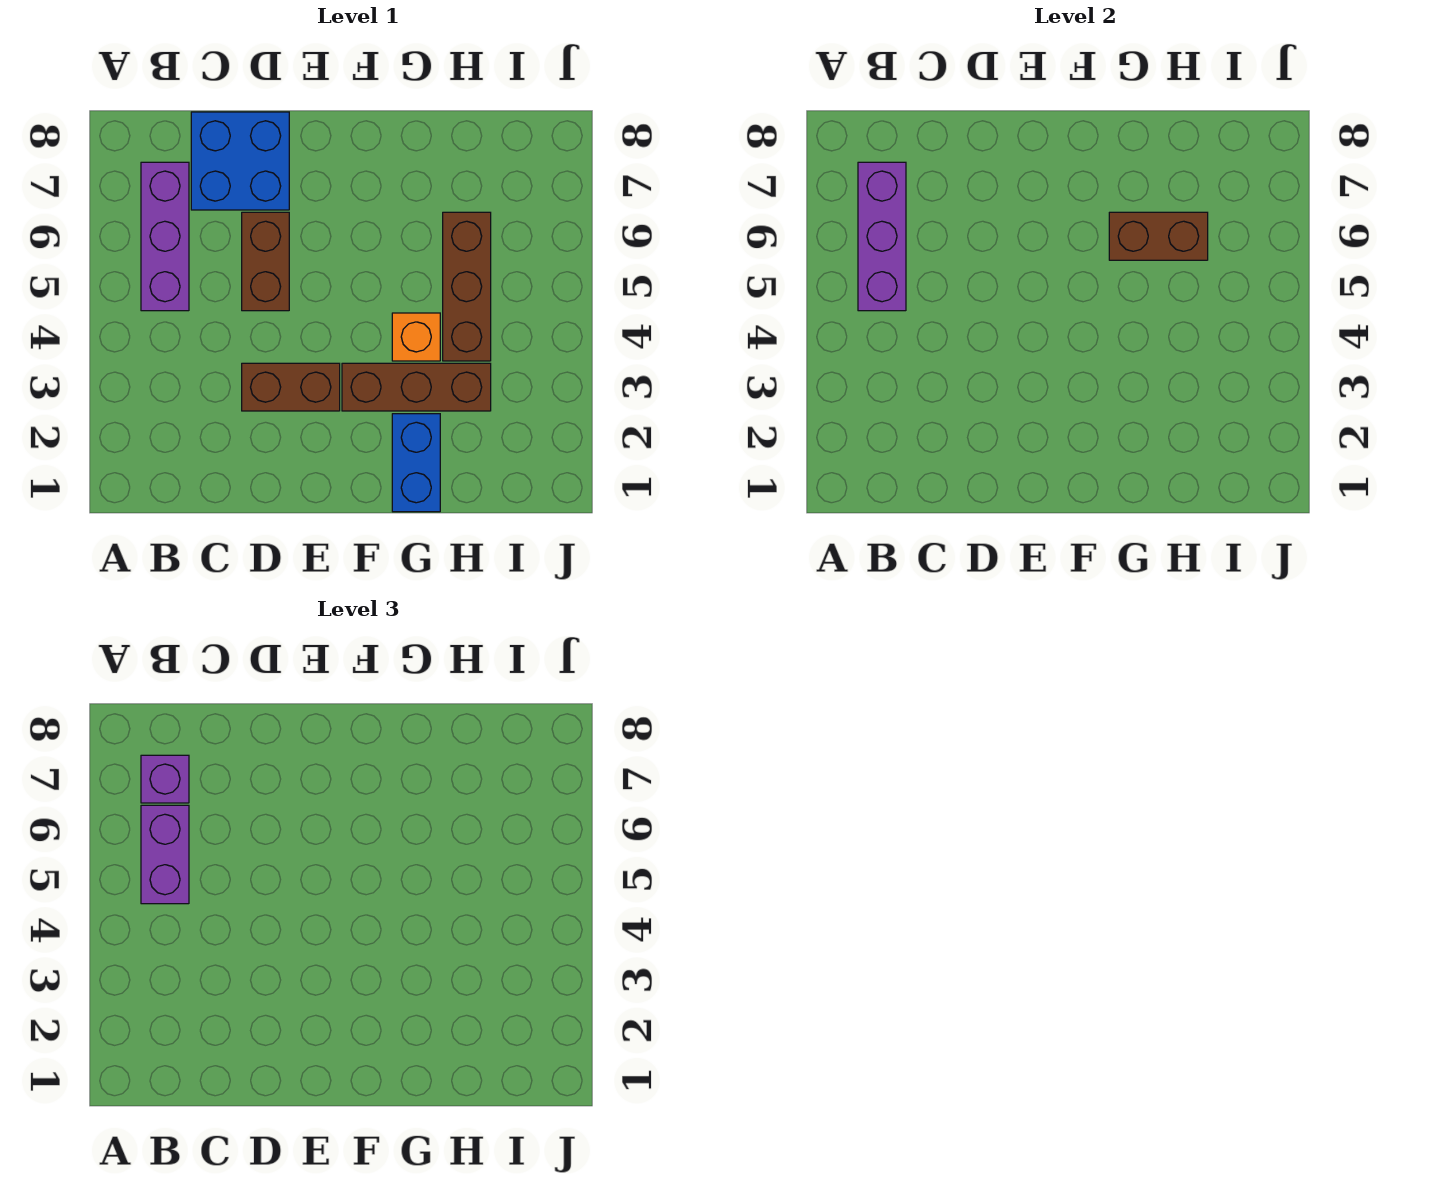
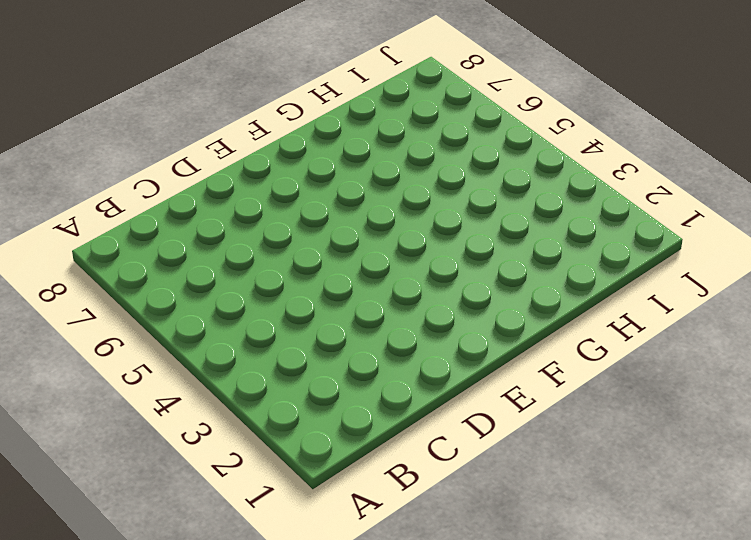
none -> purple brick B5:B7 level 1
none -> blue brick C7:D8 level 1
none -> brown brick D3:E3 level 1

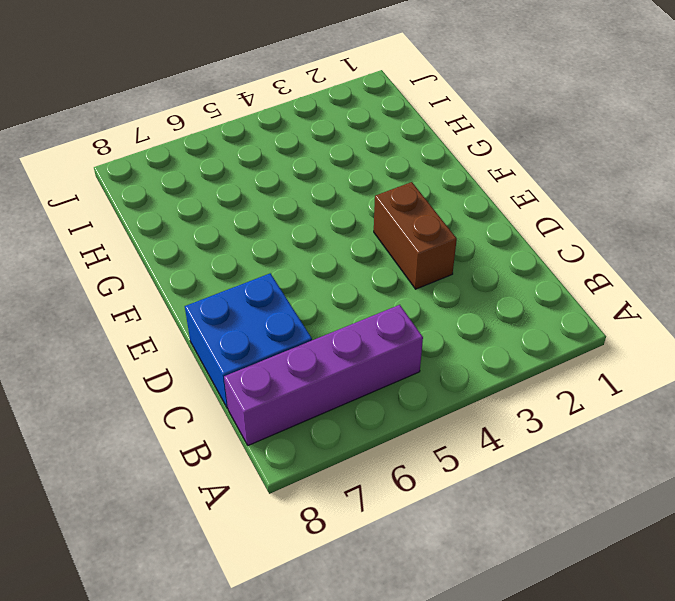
purple brick B5:B8 level 1 -> purple brick B5:B7 level 1
none -> brown brick D5:D6 level 1
none -> brown brick F3:H3 level 1
none -> blue brick G1:G2 level 1

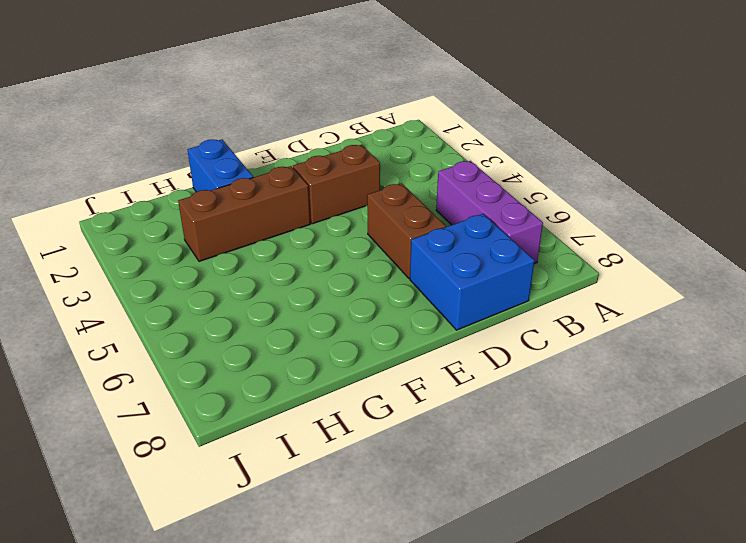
none -> orange brick G4 level 1
none -> brown brick H4:H6 level 1
none -> purple brick B5:B7 level 2

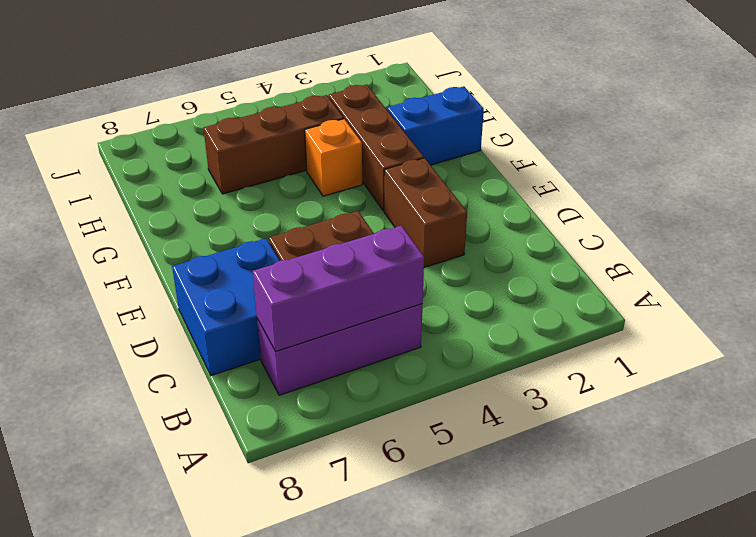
none -> brown brick G6:H6 level 2
none -> purple brick B5:B6 level 3
none -> purple brick B7 level 3

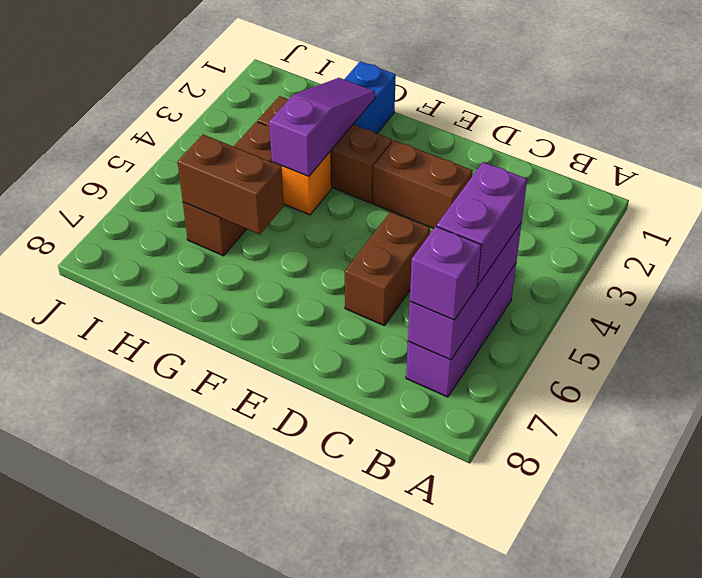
purple slope G2:G4 level 2 top 4 -> none
none -> blue brick C7:D8 level 1

